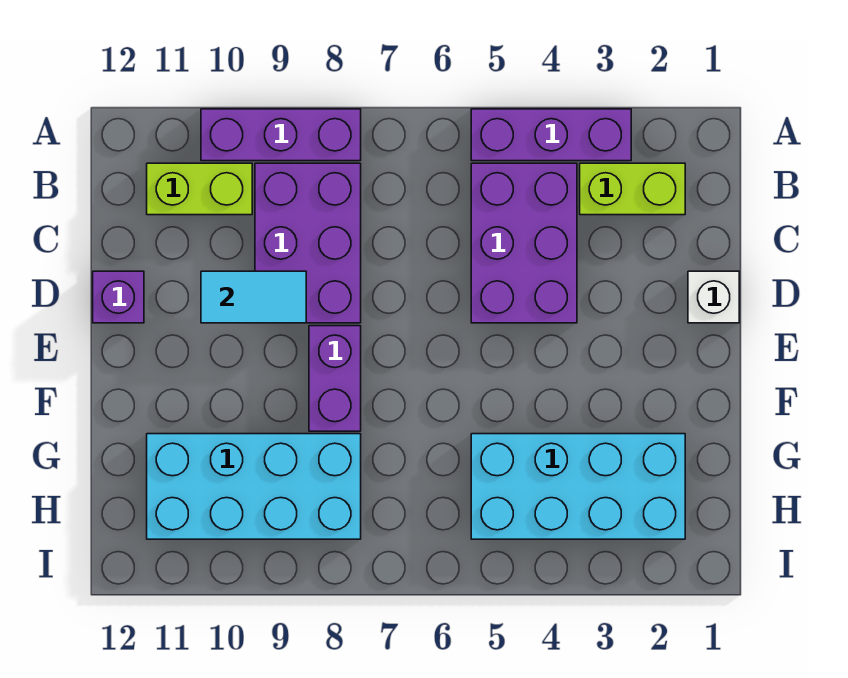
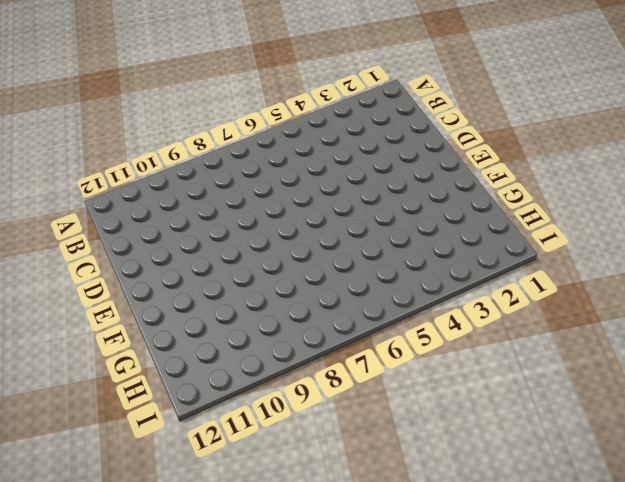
none -> purple brick A3:A5 level 1
none -> purple brick A8:A10 level 1
none -> lime brick B2:B3 level 1

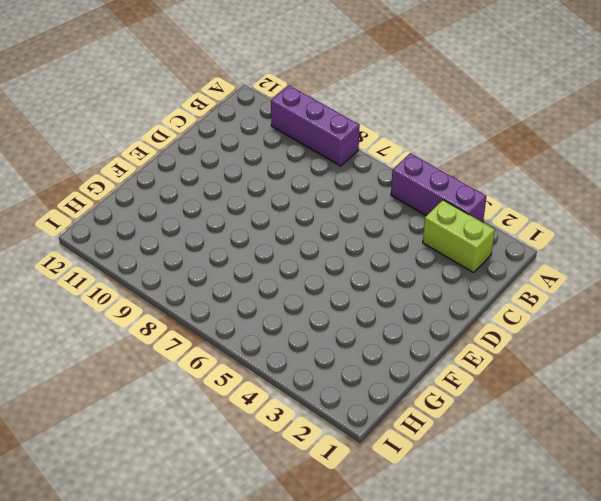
none -> purple brick B4:D5 level 1
none -> purple brick B8:D9 level 1
none -> lime brick B10:B11 level 1

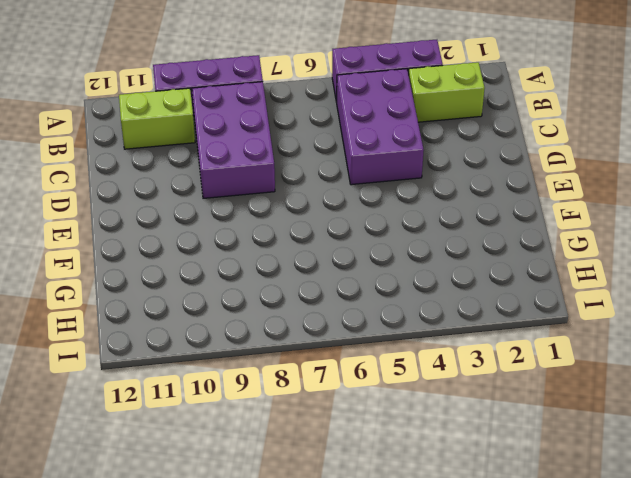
none -> white brick D1 level 1
none -> purple brick D12 level 1
none -> purple brick E8:F8 level 1

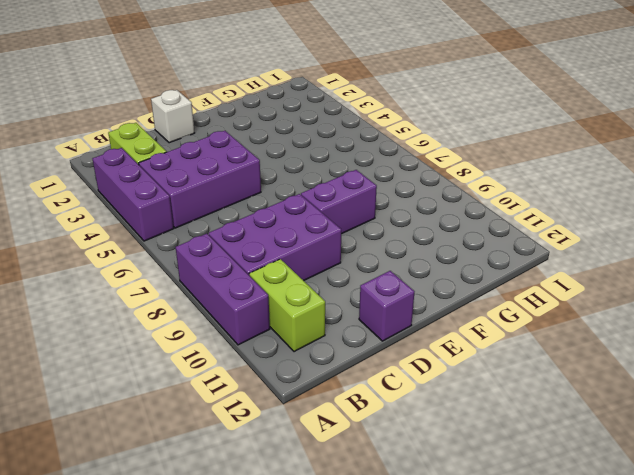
none -> cyan brick G2:H5 level 1
none -> cyan brick G8:H11 level 1
none -> cyan tile D9:D10 level 2

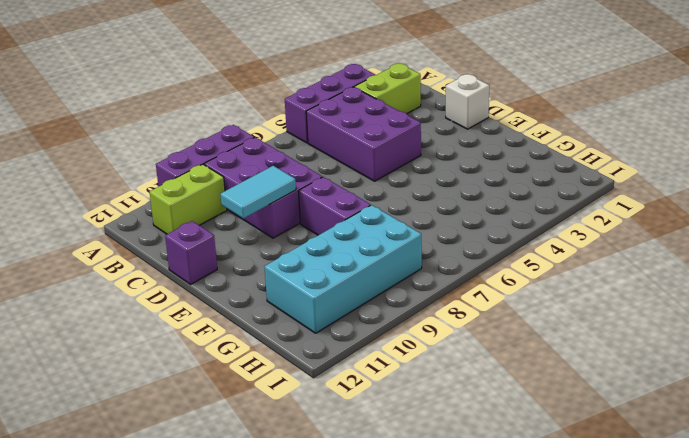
none -> cyan brick G2:H5 level 1

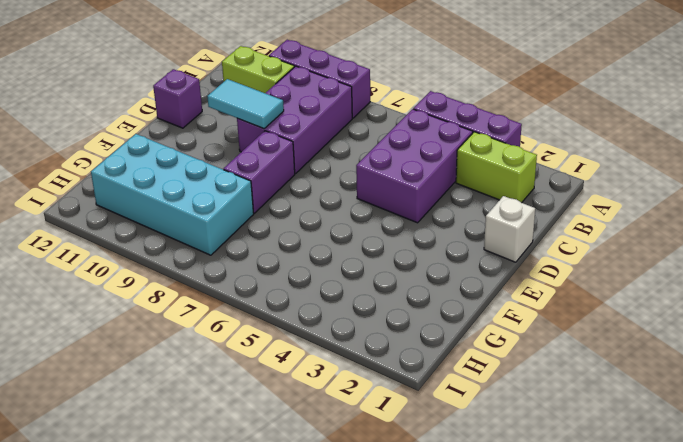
none -> cyan brick G2:H5 level 1

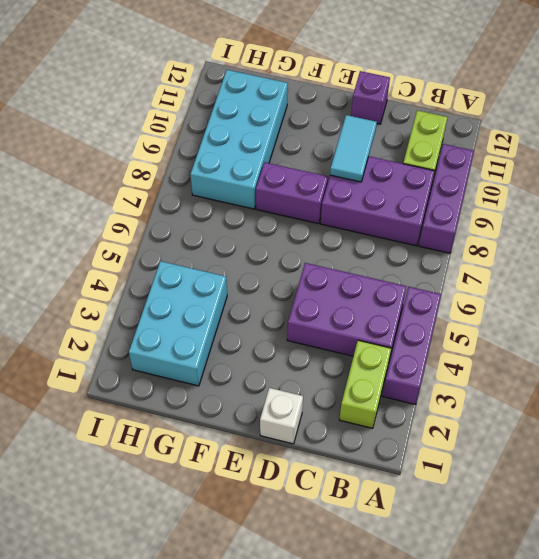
cyan brick G2:H4 level 1 -> cyan brick G2:H5 level 1

